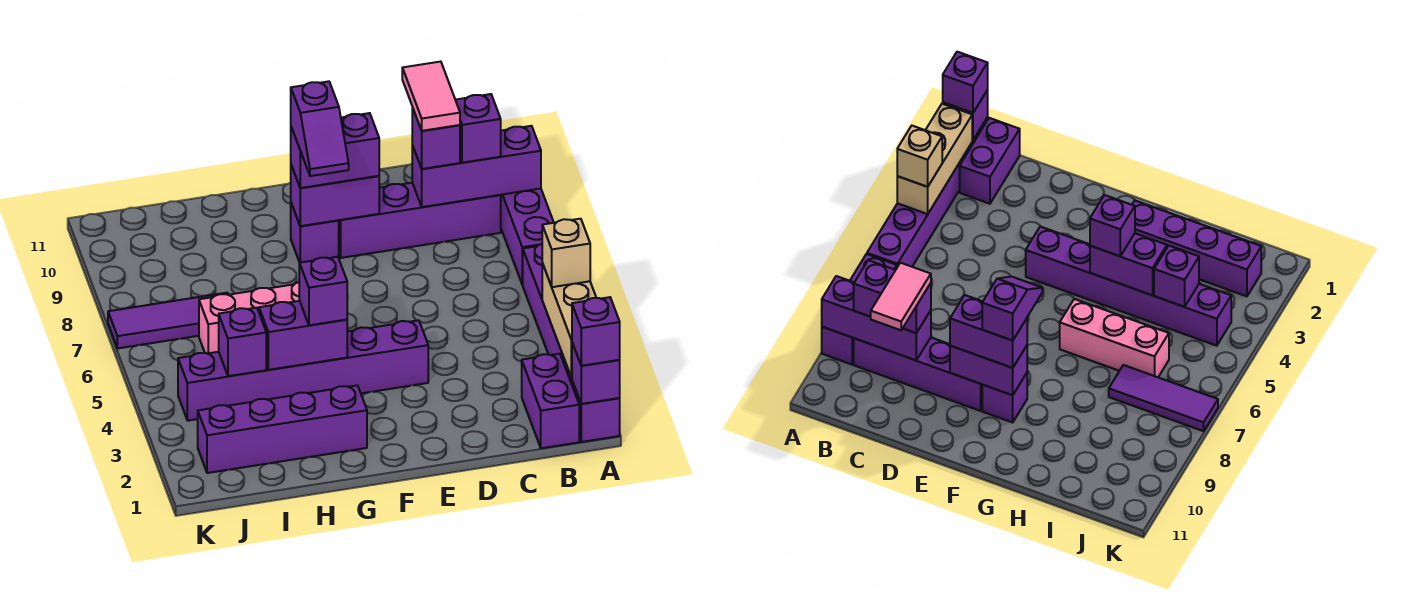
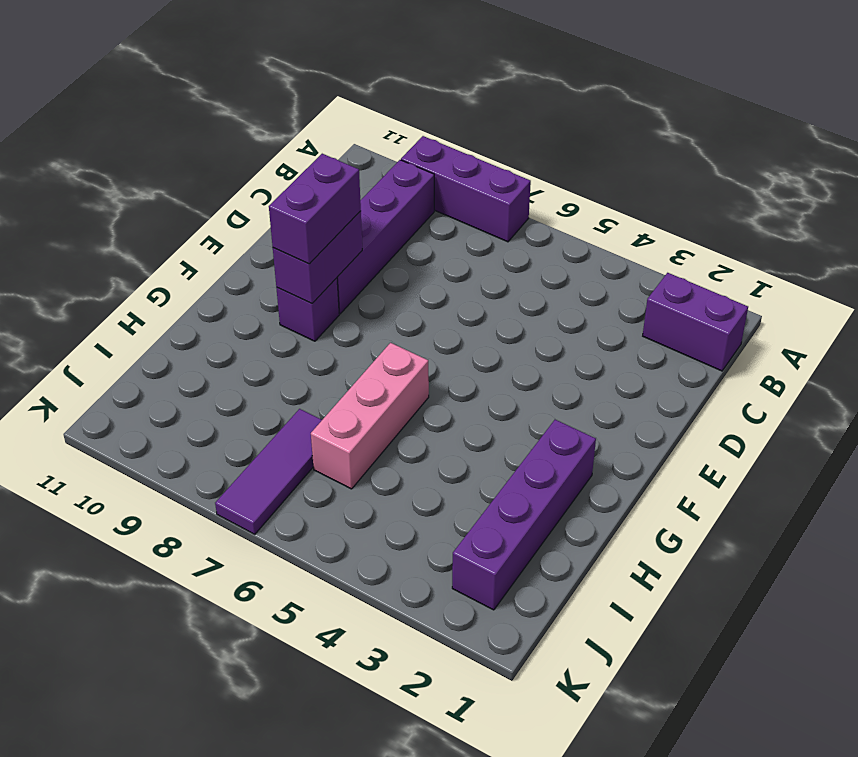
none -> purple brick A1:A6 level 1
none -> purple brick E4:J4 level 1
none -> purple brick A1 level 2

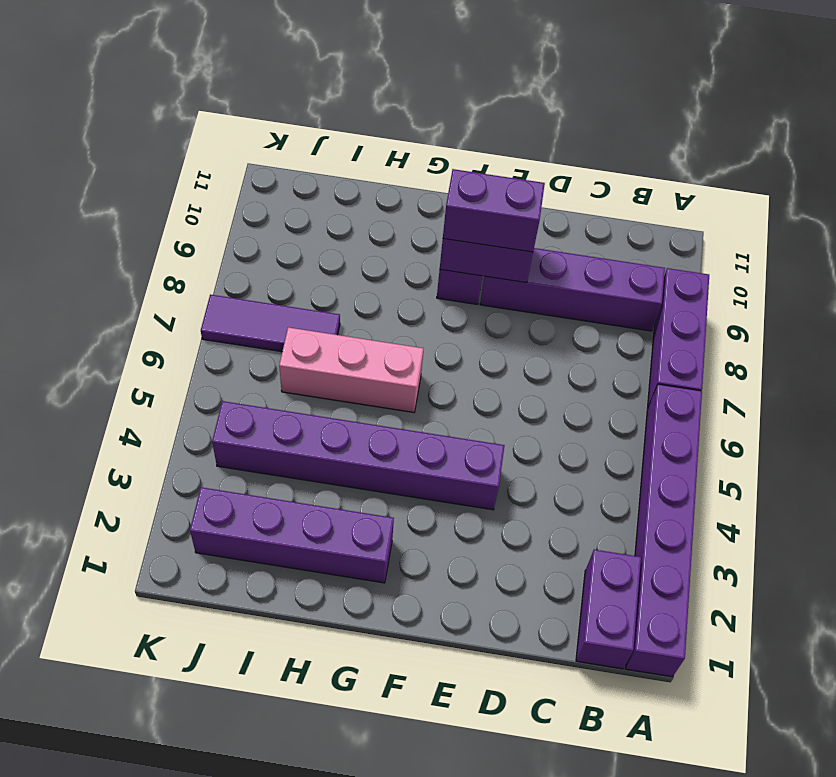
none -> purple brick A1 level 2
none -> tan brick A2:A4 level 2
none -> purple brick A9:C9 level 2

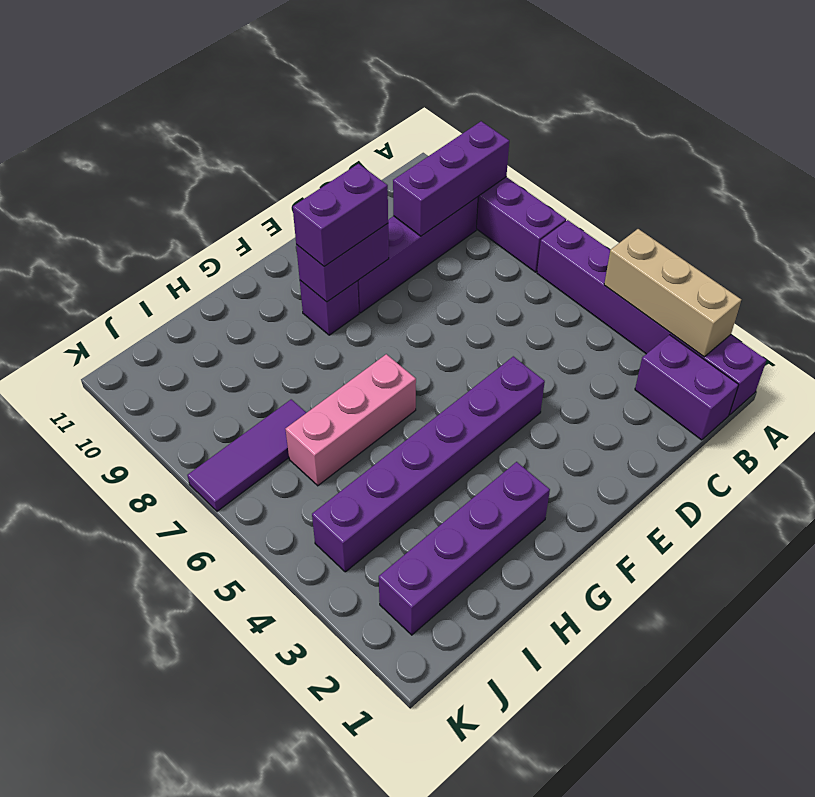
none -> purple brick A1 level 2
none -> purple brick G4:H4 level 2
none -> purple brick I4 level 2

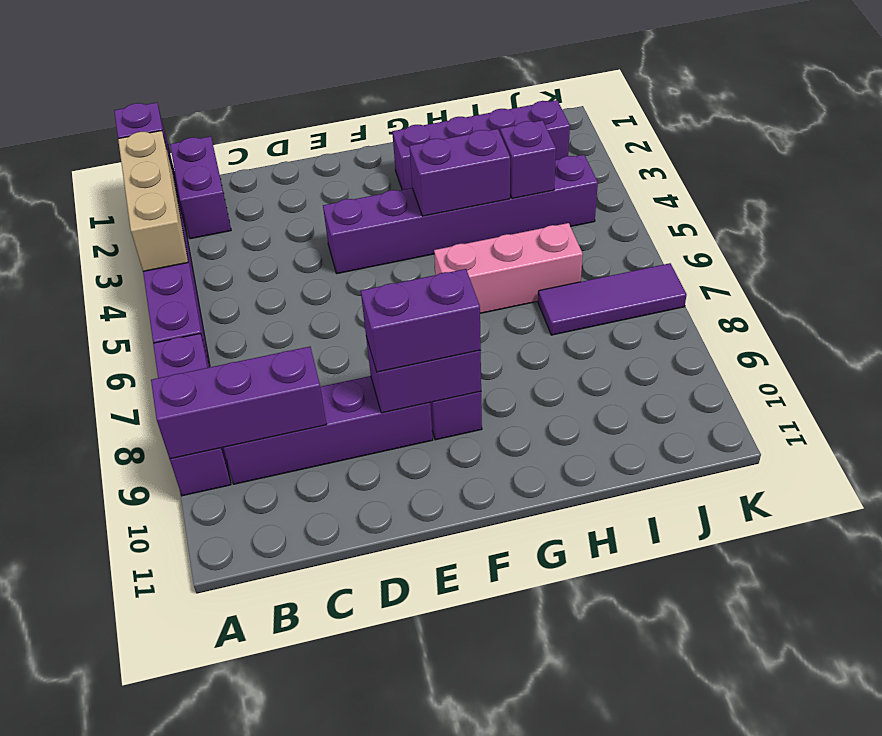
none -> purple brick A1 level 3
none -> tan brick A4 level 3
none -> purple brick B9 level 3

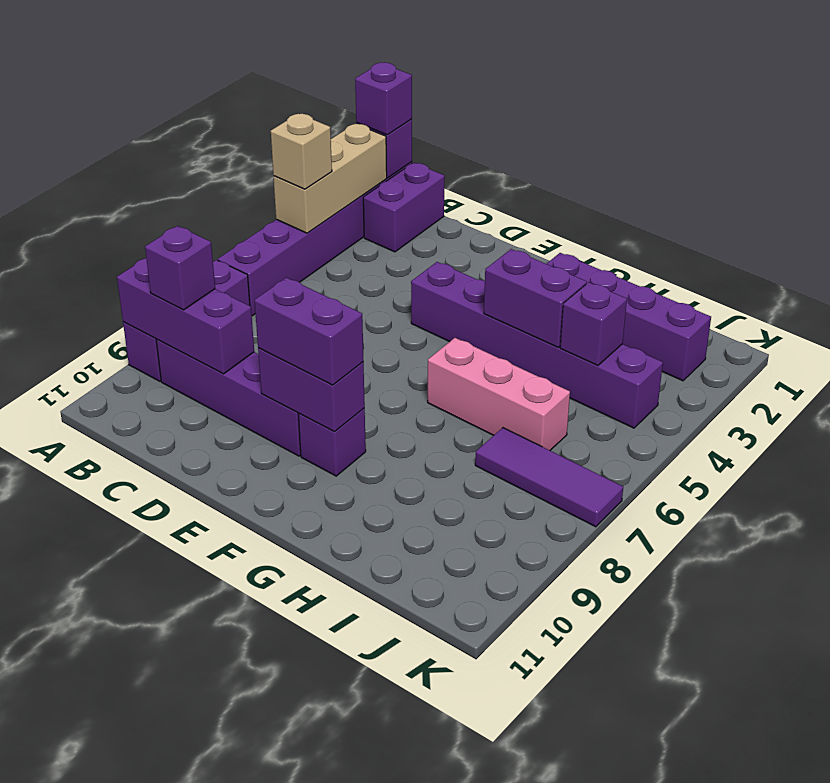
none -> purple brick C9 level 3
none -> purple brick G4 level 3
none -> pink tile C9:C10 level 4

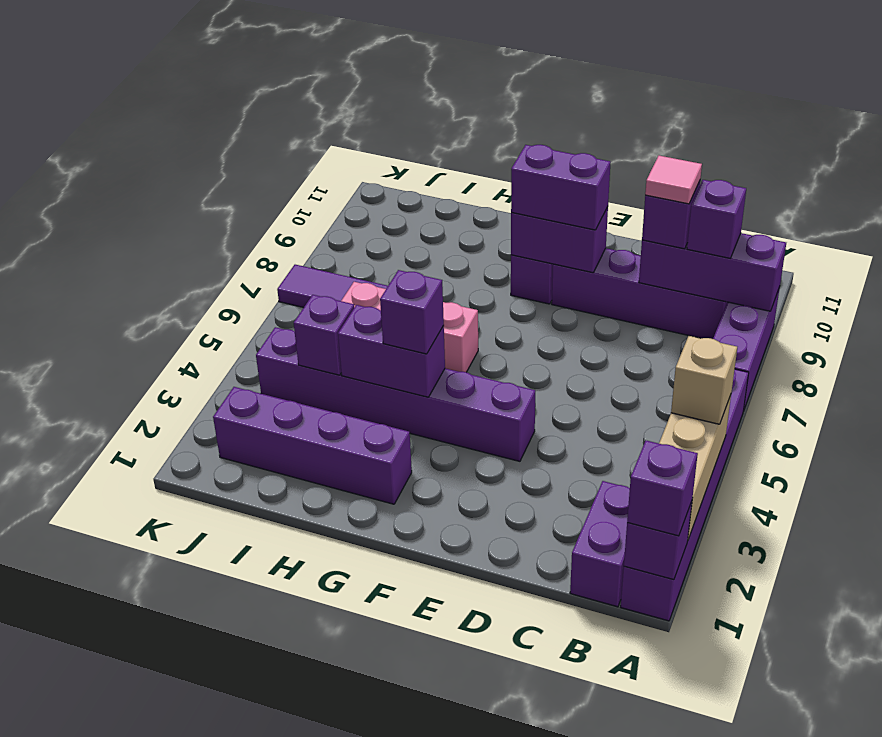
pink tile C9 level 4 -> pink tile C9:C10 level 4
none -> purple slope F8:F9 level 4 top 9

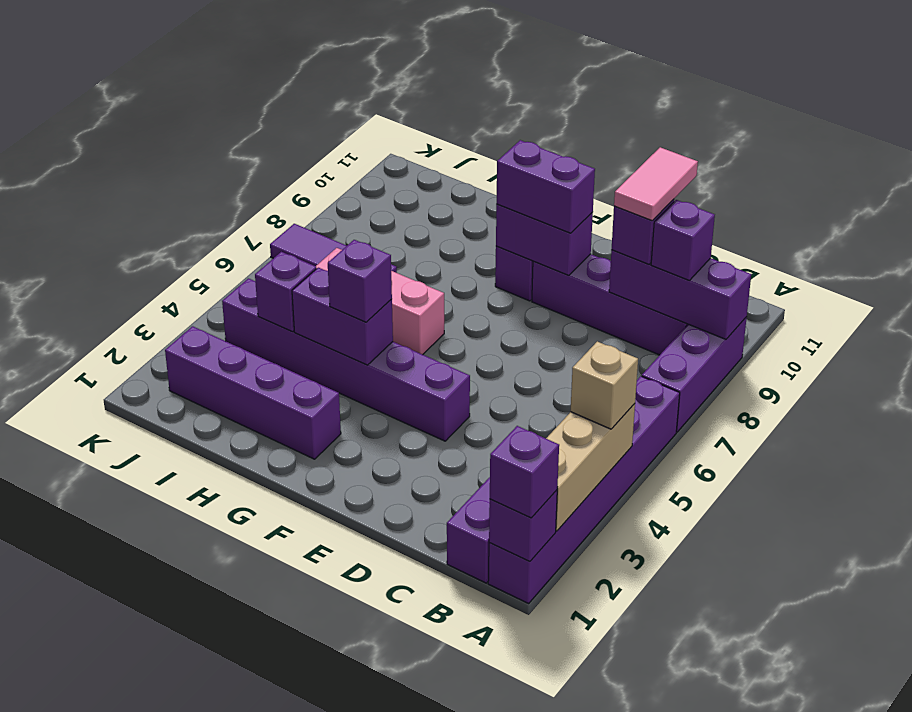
none -> purple slope F8:F9 level 4 top 9

